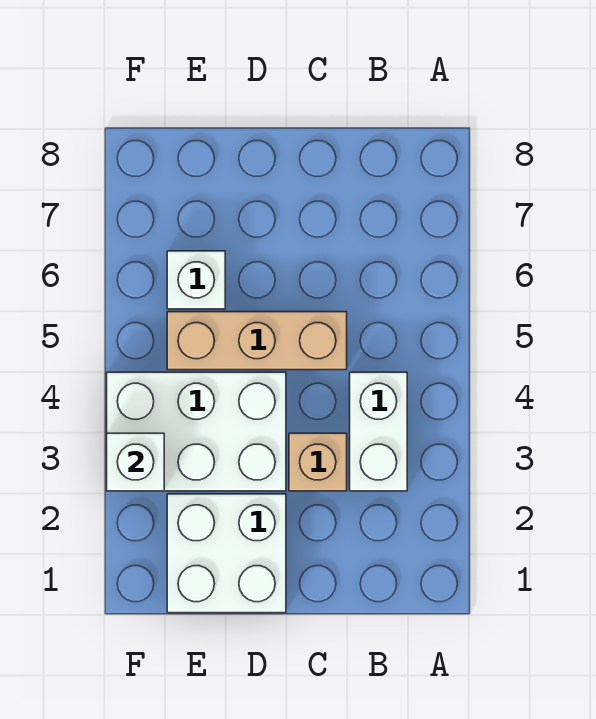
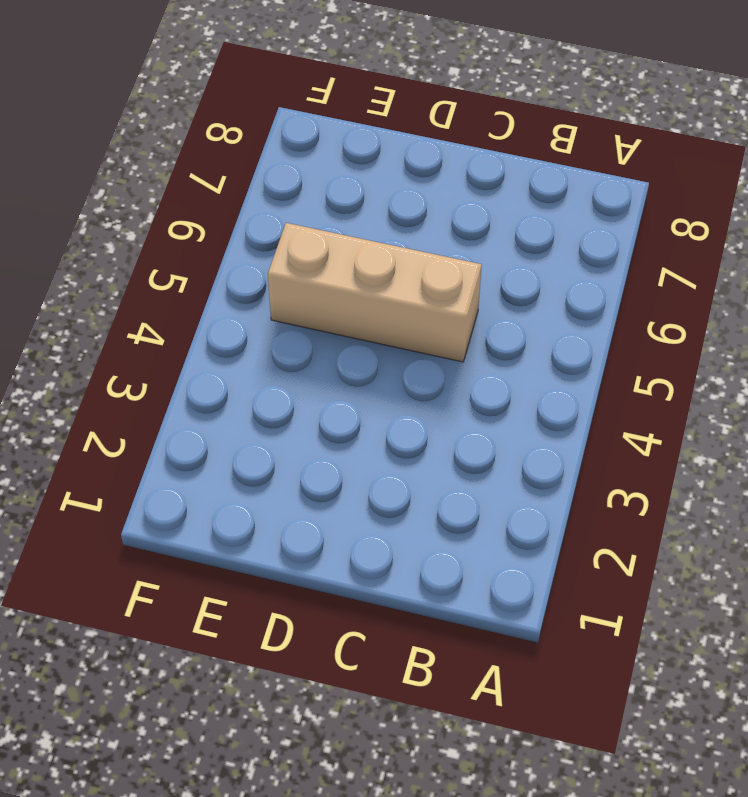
none -> white brick B3:B4 level 1
none -> tan brick C3 level 1

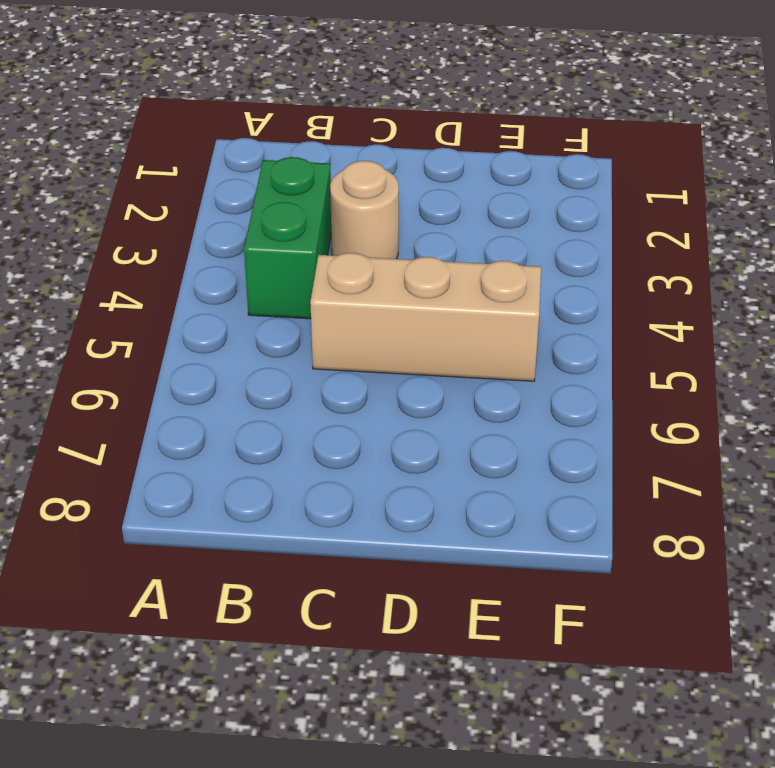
green brick B3:B4 level 1 -> white brick B3:B4 level 1
tan round brick C3 level 1 -> tan brick C3 level 1
none -> white brick D1:E2 level 1
none -> white brick D3:F4 level 1

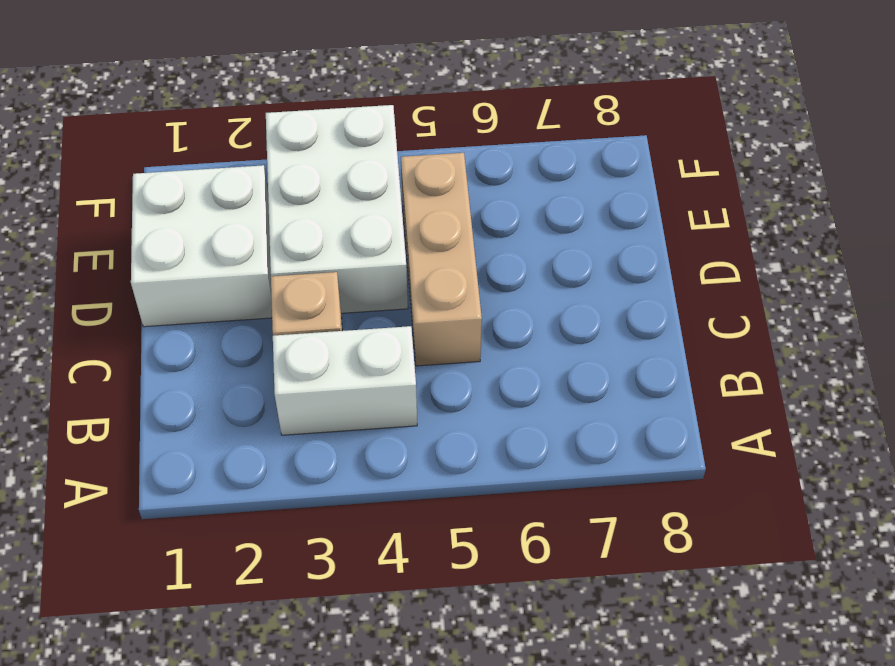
none -> white brick E6 level 1
none -> white brick F3 level 2

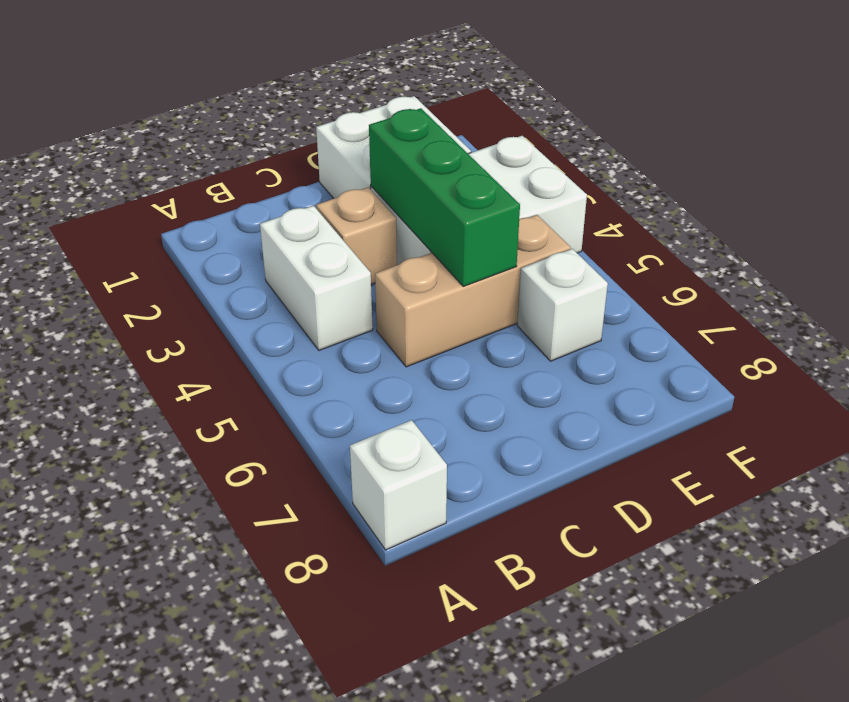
white brick A8 level 1 -> white brick F3 level 2
green brick D3:D5 level 2 -> none

